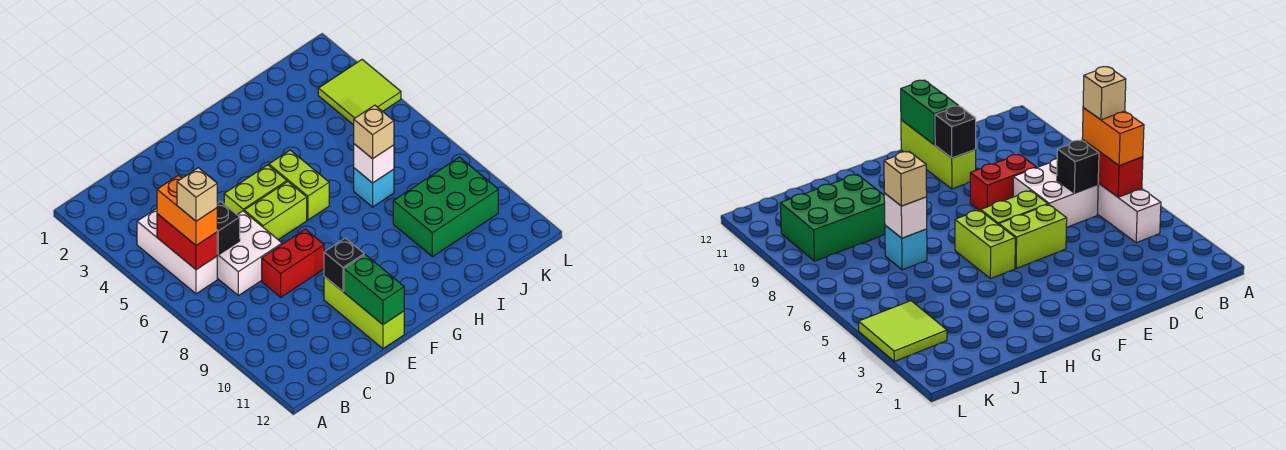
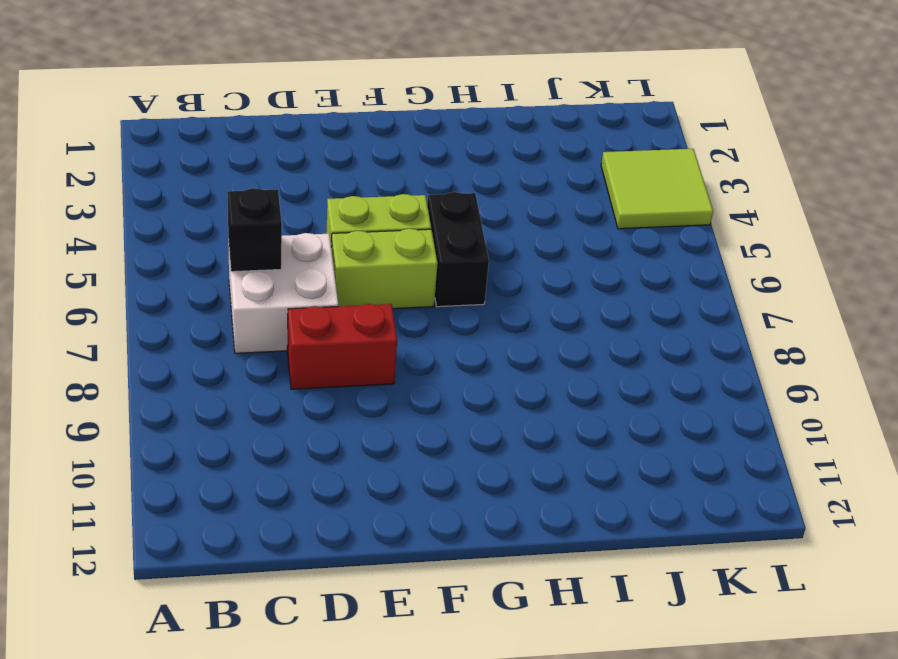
black brick G5:G6 level 1 -> lime brick G5:G6 level 1
none -> white brick B4:B6 level 1
none -> lime brick E10:E12 level 1
none -> cyan brick I7 level 1

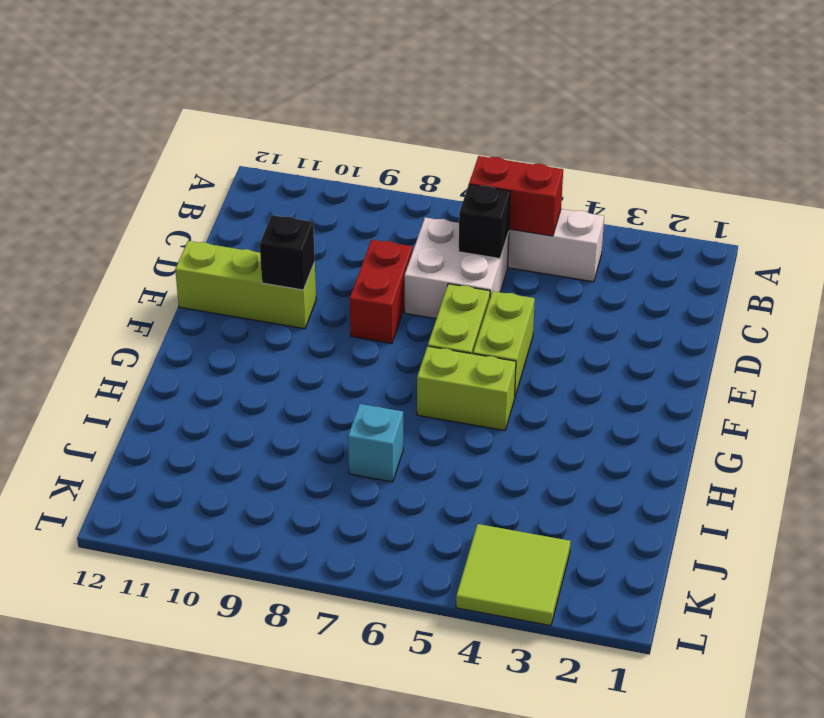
none -> green brick I9:K10 level 1
none -> green brick E11:E12 level 2
none -> white brick I7 level 2

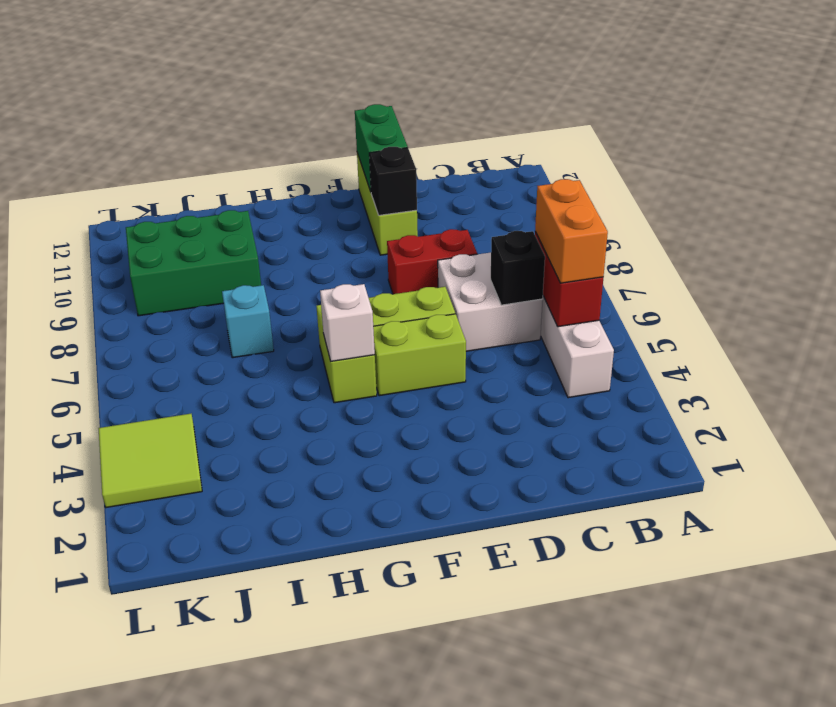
white brick G5 level 2 -> white brick I7 level 2
none -> tan brick I7 level 3
none -> tan brick B6 level 4

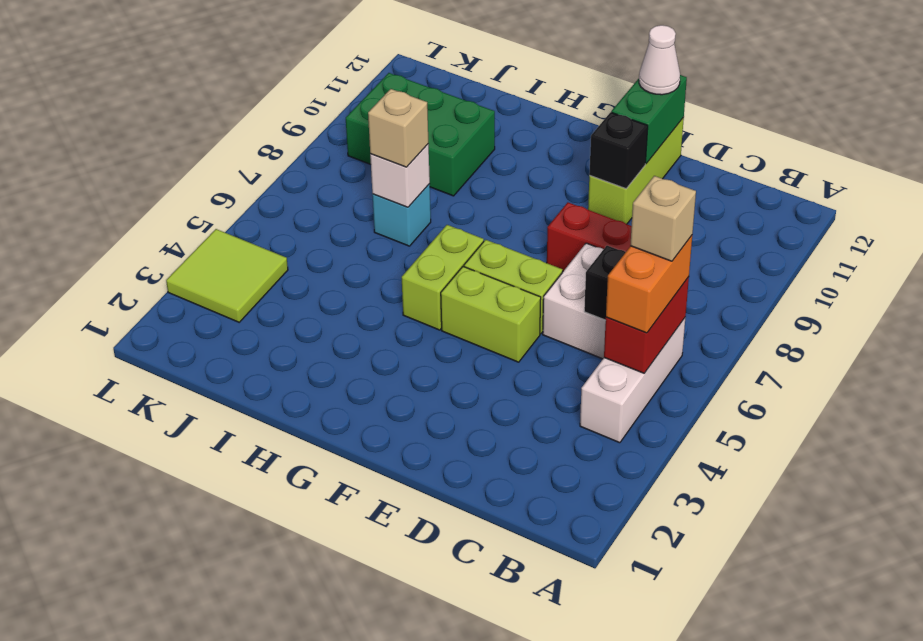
white cone E12 level 3 -> none

